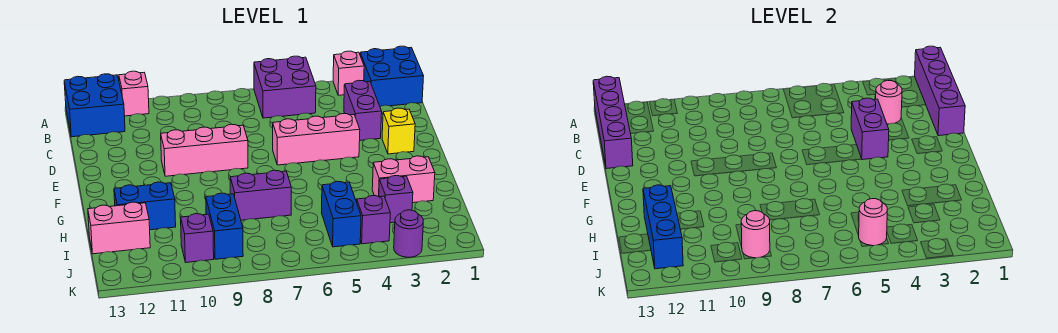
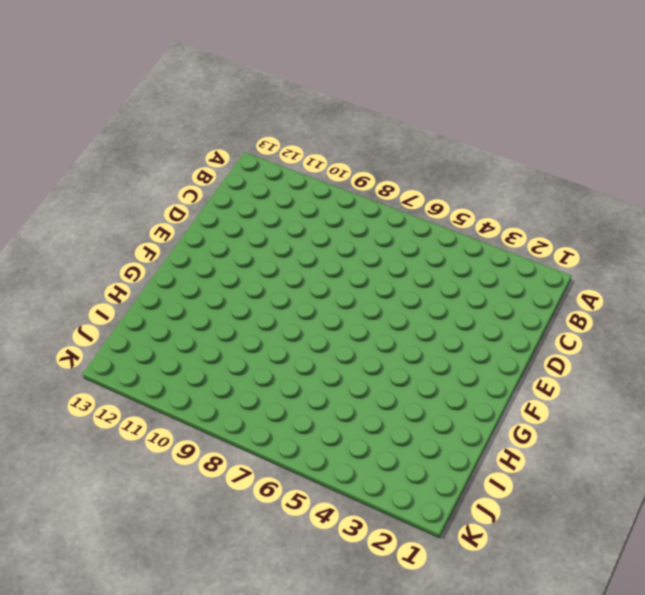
none -> blue brick A1:B2 level 1
none -> pink brick A3 level 1
none -> purple brick A5:B6 level 1

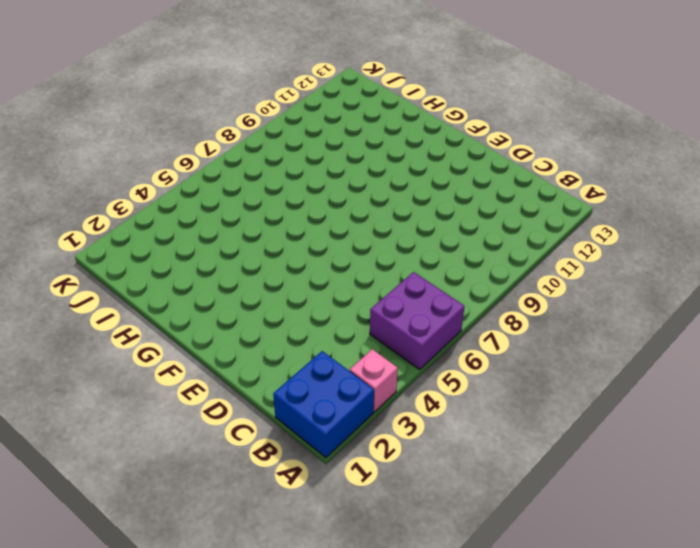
none -> pink brick A11 level 1
none -> blue brick A12:B13 level 1
none -> purple brick C3:D3 level 1

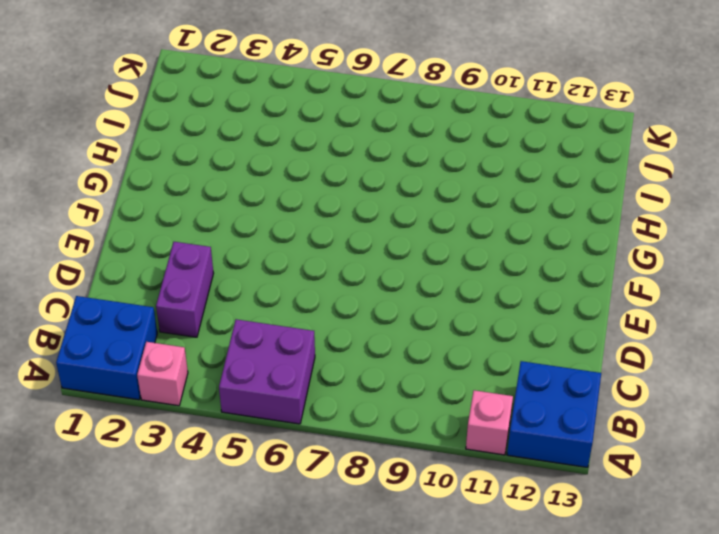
none -> yellow brick E2 level 1
none -> pink brick E4:E6 level 1
none -> pink brick E8:E10 level 1

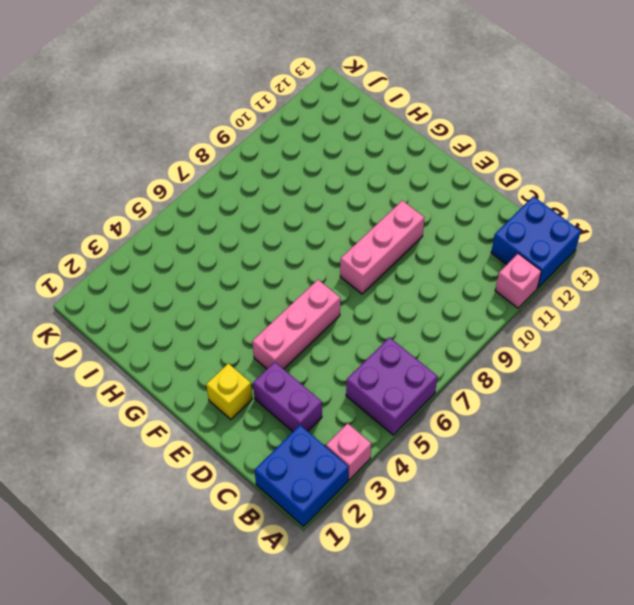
none -> pink brick H2:H3 level 1
none -> purple brick H7:H8 level 1
none -> blue brick H11:H12 level 1

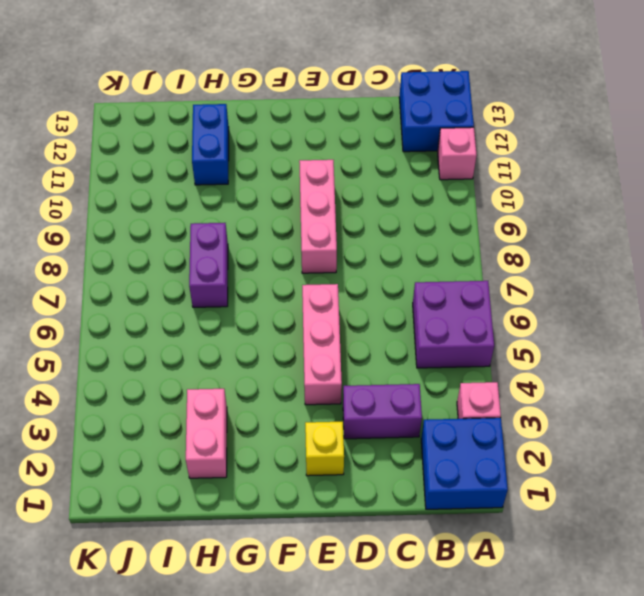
none -> purple brick I3 level 1
none -> blue brick I5:J5 level 1
none -> blue brick I9:J9 level 1

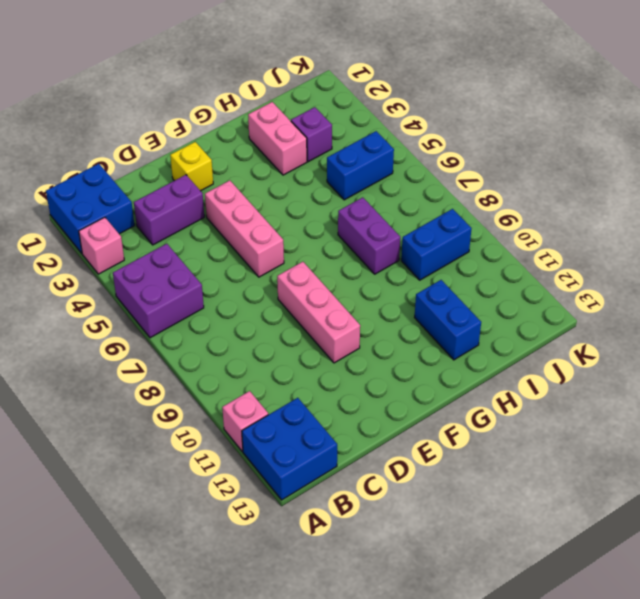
none -> pink brick I12:I13 level 1
none -> purple brick J4 level 1
none -> purple brick J10 level 1

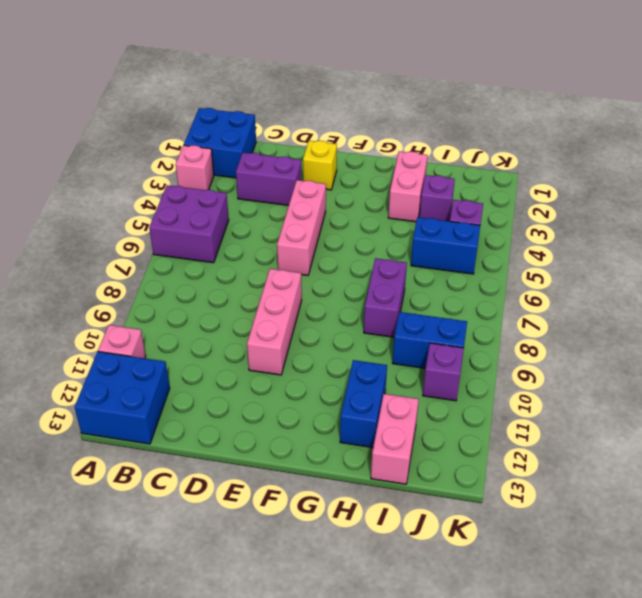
none -> purple round brick K3 level 1
none -> purple brick A1:D1 level 2
none -> purple brick A13:D13 level 2

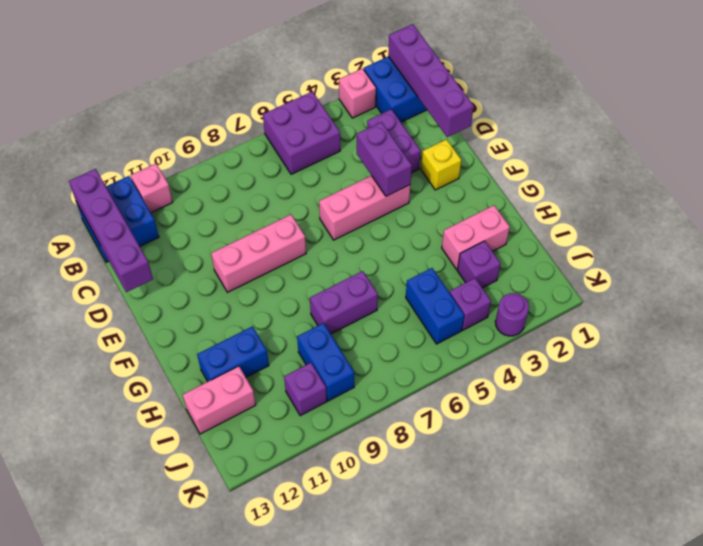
none -> pink round brick C3 level 2
none -> blue brick H12:J12 level 2
none -> pink round brick J5 level 2

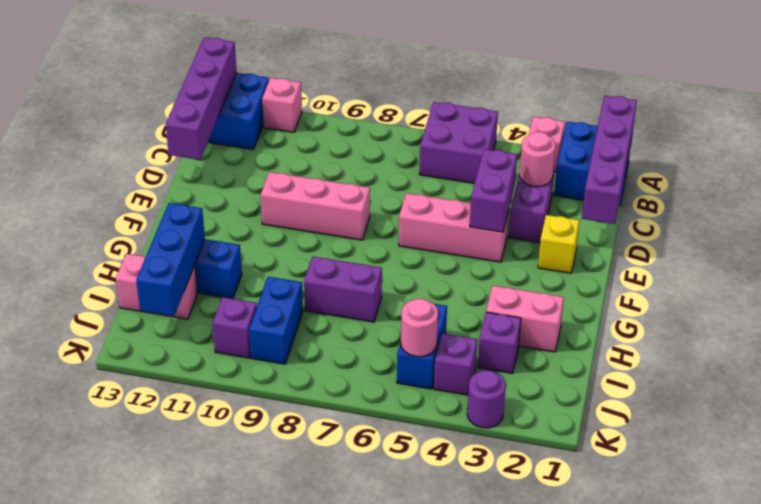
none -> pink round brick J9 level 2

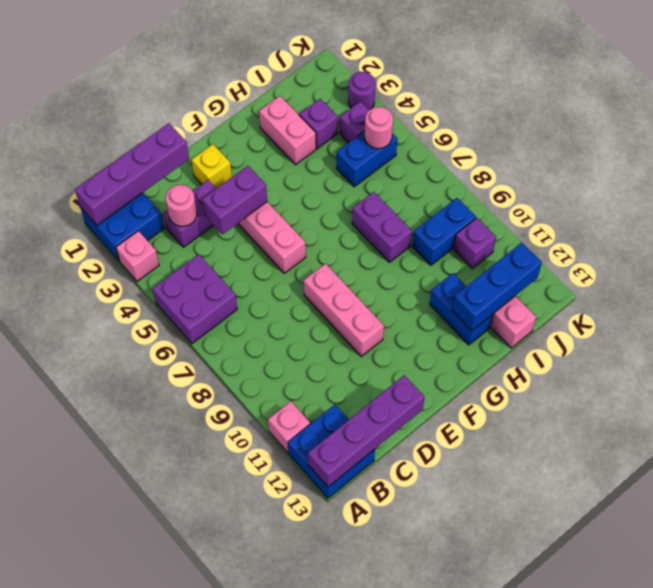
none -> pink round brick J9 level 2

